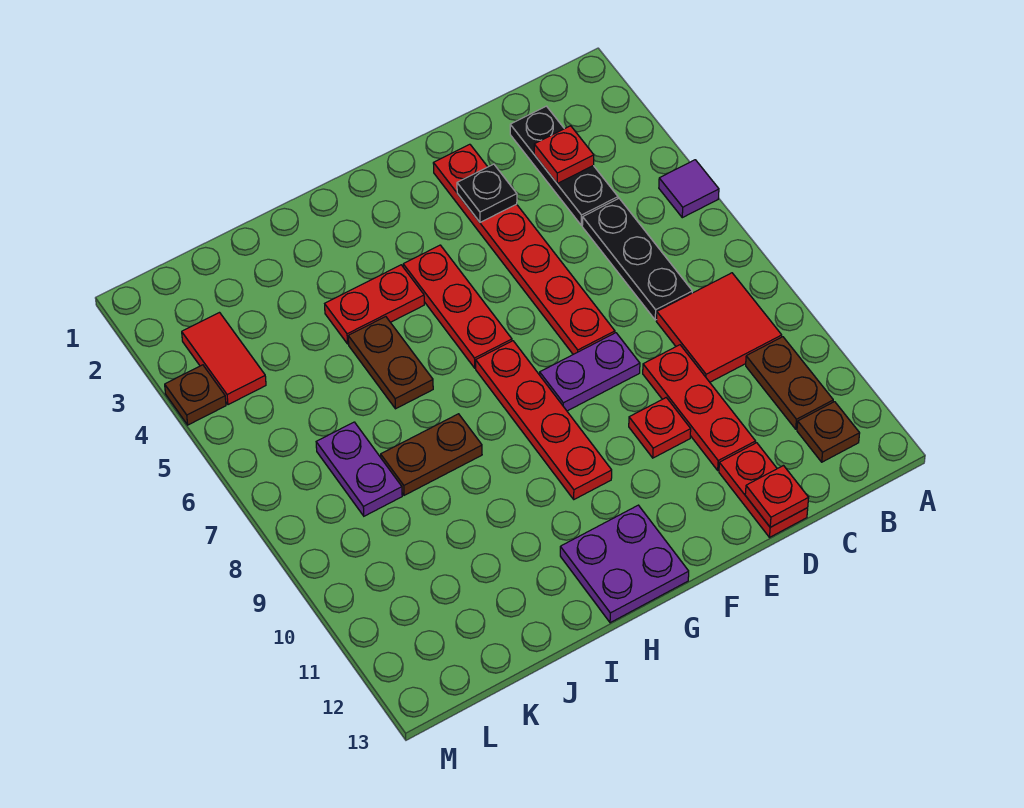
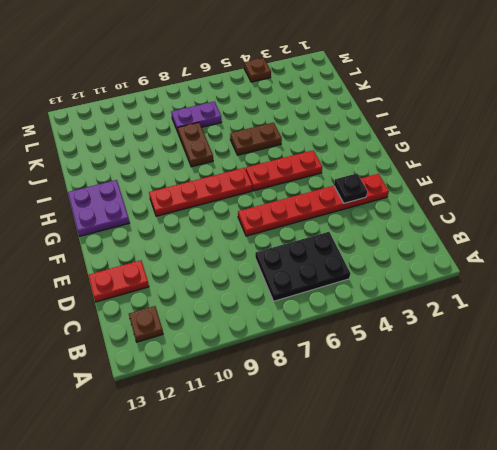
black plate B5:C7 level 1 -> black plate C5:C7 level 1
none -> purple tile A5 level 1
none -> red tile B8:C9 level 1
none -> brown plate B10:B11 level 1

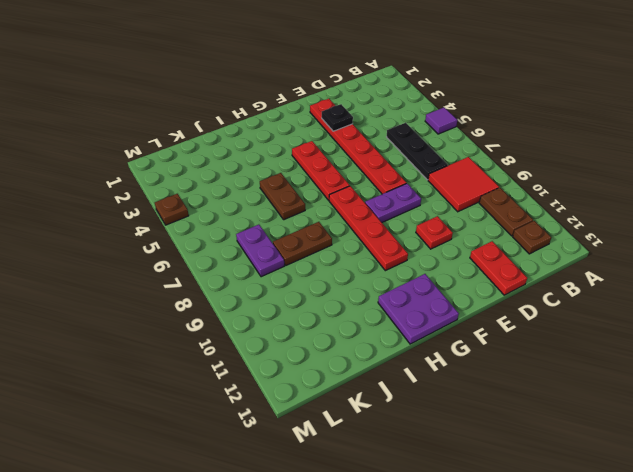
none -> black plate C2:C4 level 1
none -> red plate D9:D11 level 1
none -> red plate H4:I4 level 1

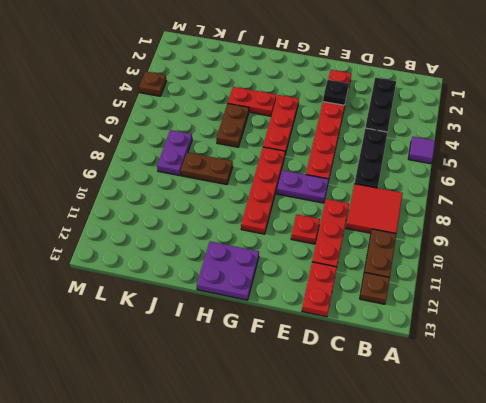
none -> red tile L3:L4 level 1
none -> red plate C3 level 2
none -> red plate D13 level 2

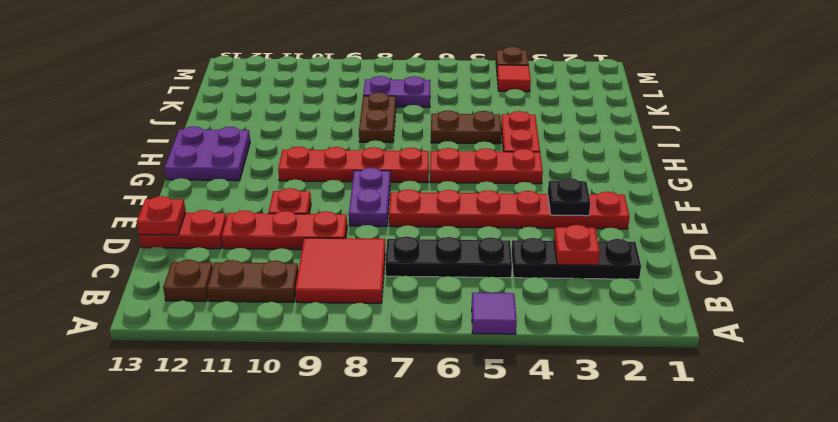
red tile L4 level 1 -> red tile L3:L4 level 1

